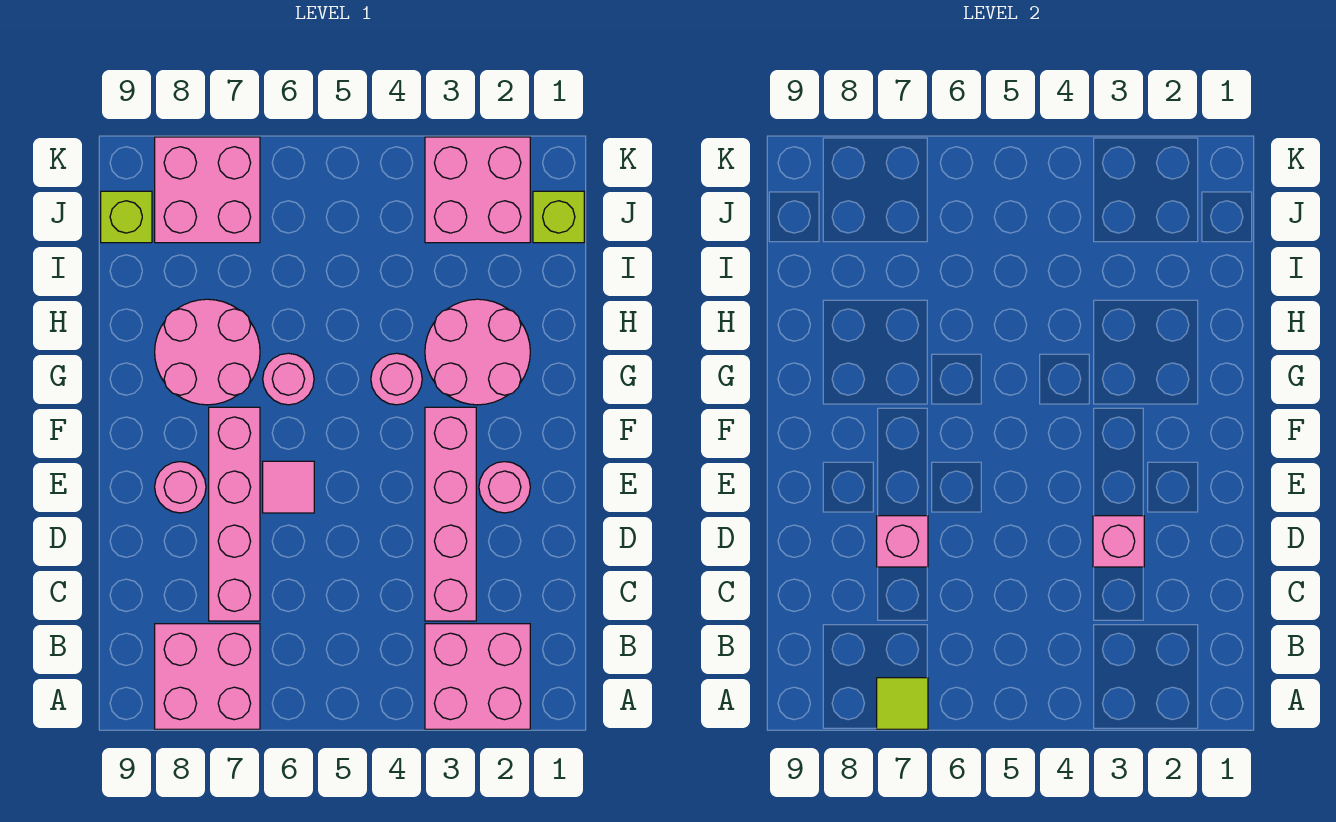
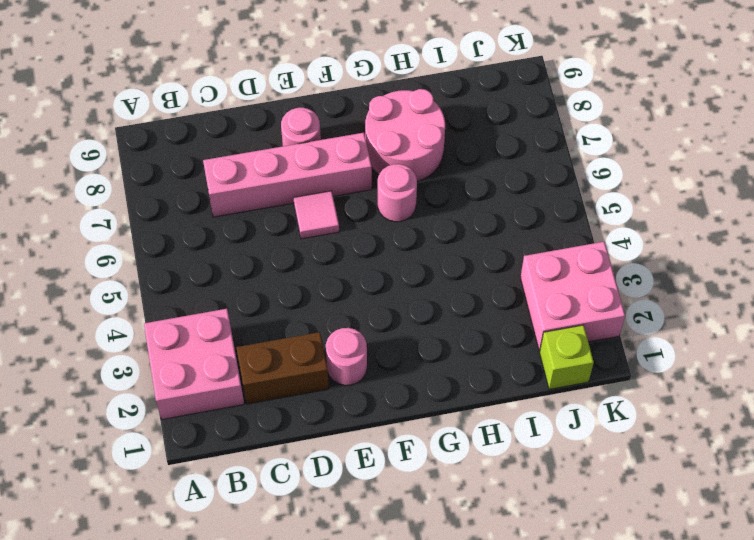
brown brick C2:D2 level 1 -> none
none -> pink brick A7:B8 level 1
none -> pink brick C3:F3 level 1
none -> pink round brick G2:H3 level 1

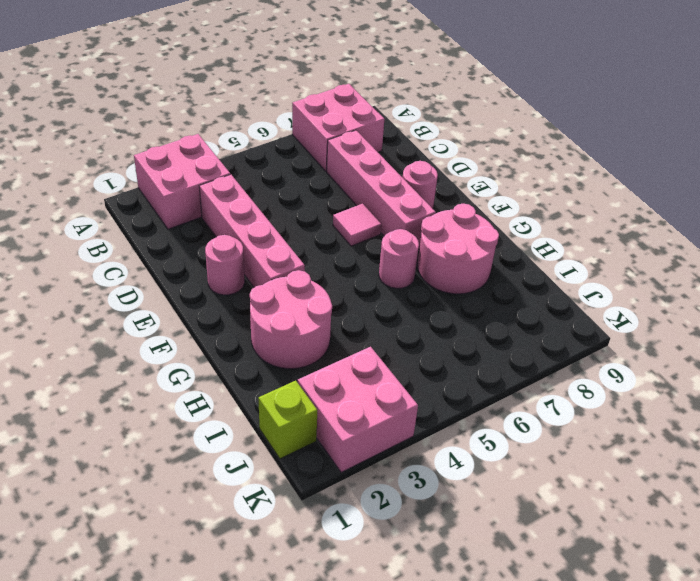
none -> pink round brick G4 level 1
none -> pink brick J7:K8 level 1
none -> lime brick J9 level 1

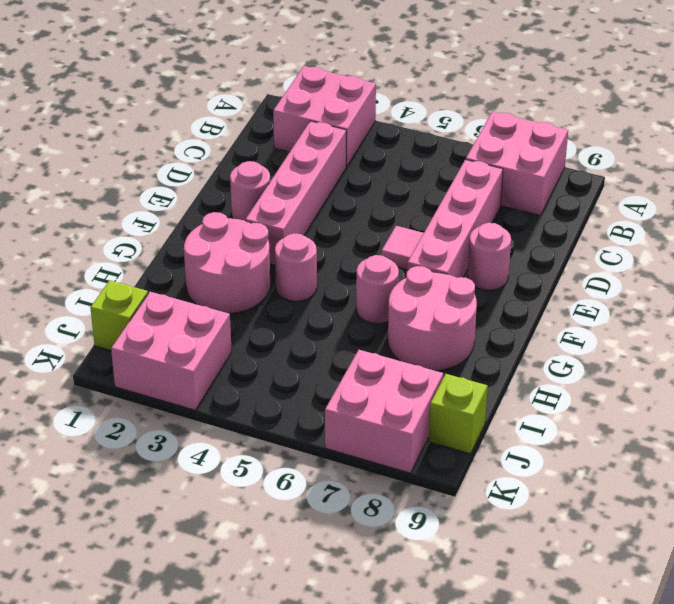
none -> lime tile A7 level 2
none -> pink brick D3 level 2
none -> pink brick D7 level 2

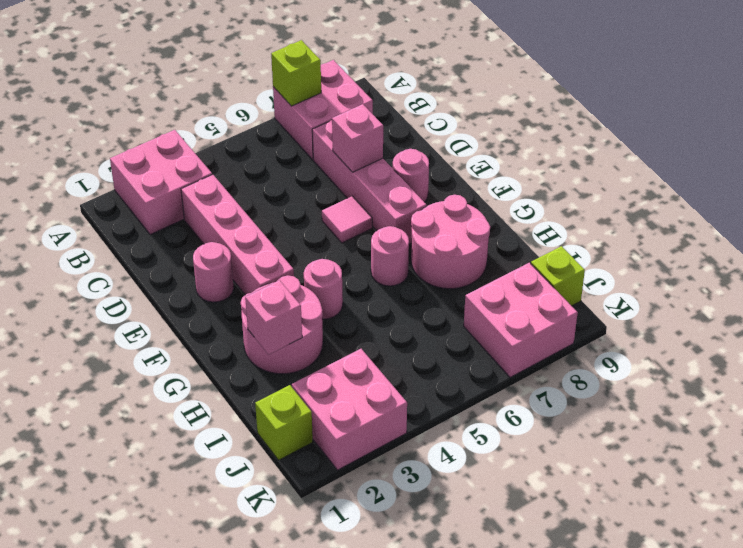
lime brick A7 level 2 -> lime tile A7 level 2
pink brick H2 level 2 -> pink brick D3 level 2

